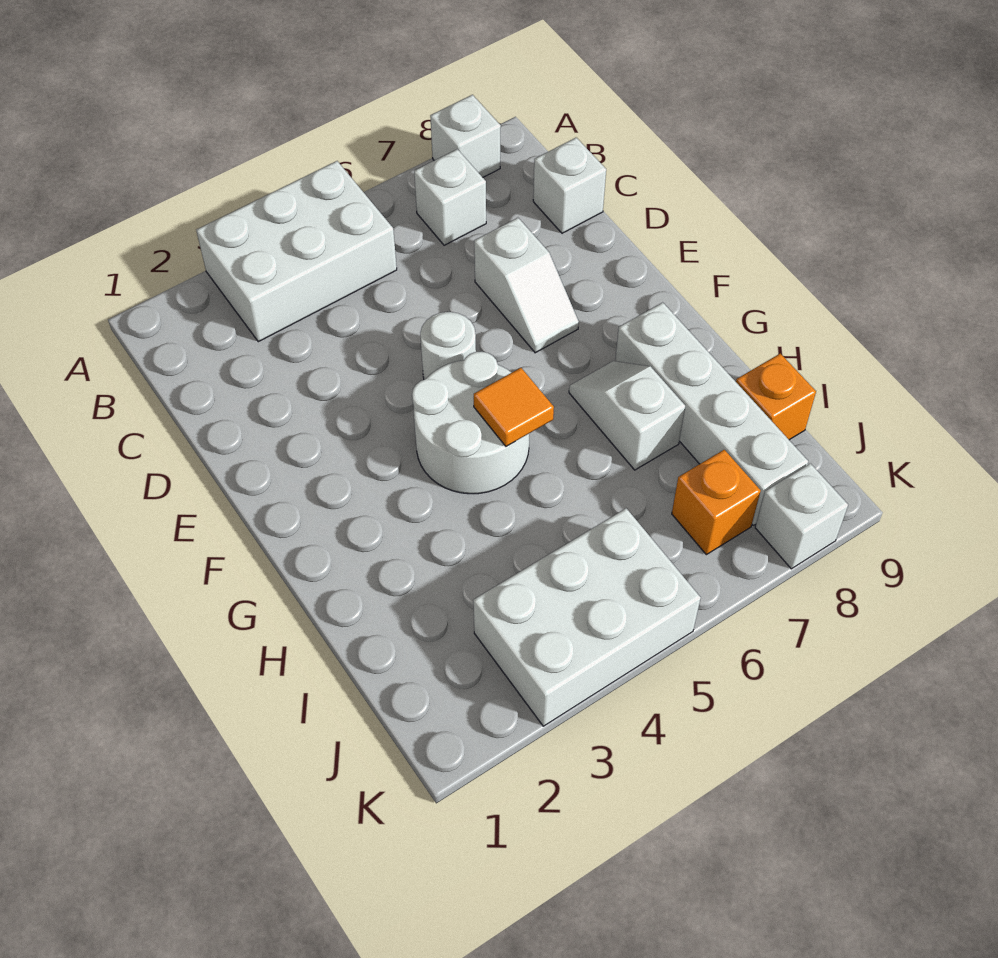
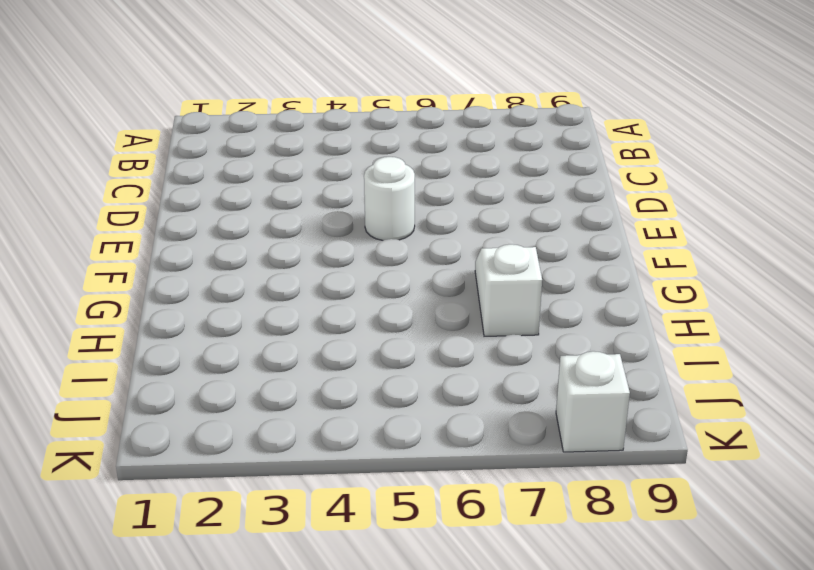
none -> white brick A3:B5 level 1
none -> white brick A8 level 1
none -> white brick B7 level 1

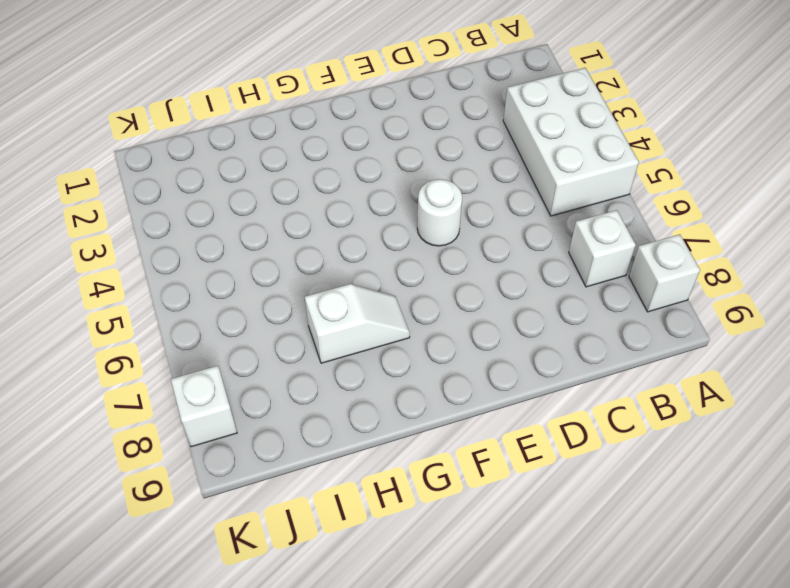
none -> white brick C9 level 1
none -> white slope D7:E7 level 1 top D
none -> white round brick F4:G5 level 1

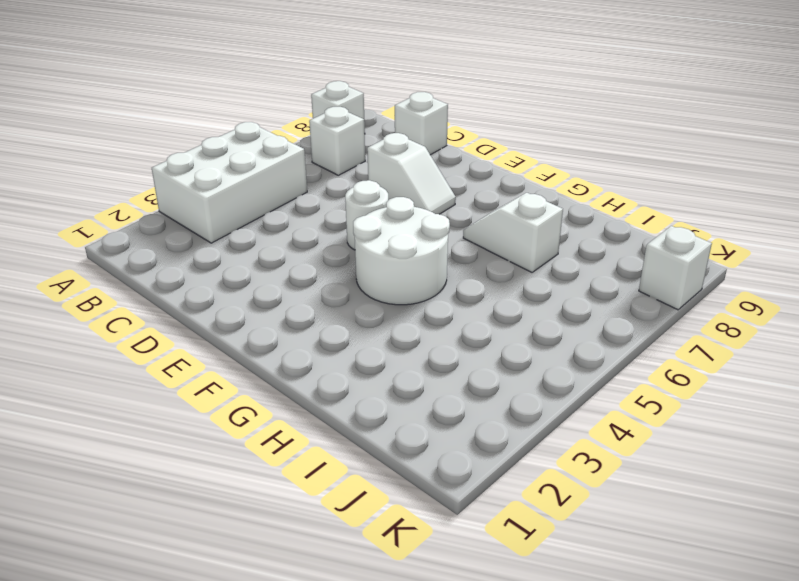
none -> white brick G8:J8 level 1
none -> orange brick I9 level 1
none -> white brick J3:K5 level 1

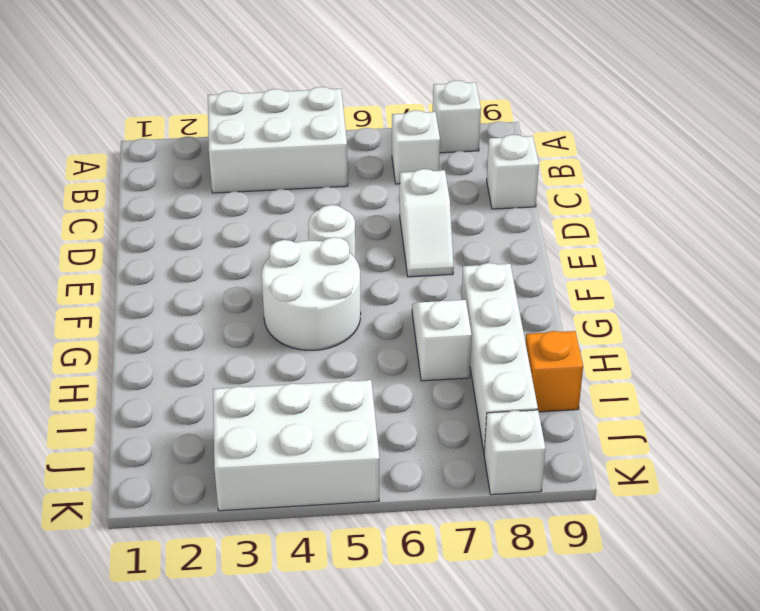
none -> orange brick J7 level 1
none -> orange tile G5 level 2

